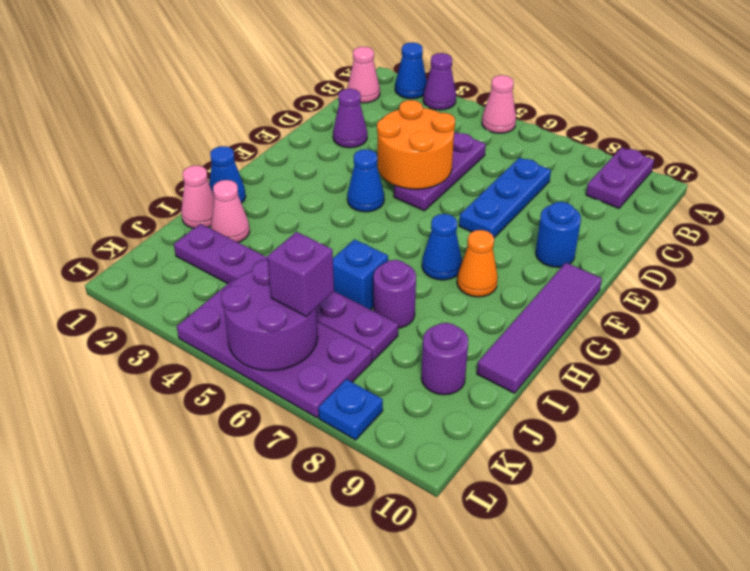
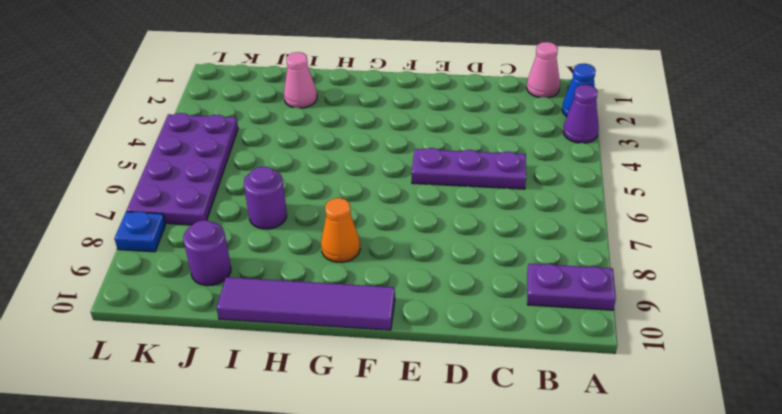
none -> pink cone A5 level 1
none -> blue plate C7:E7 level 1
none -> purple cone D2 level 1

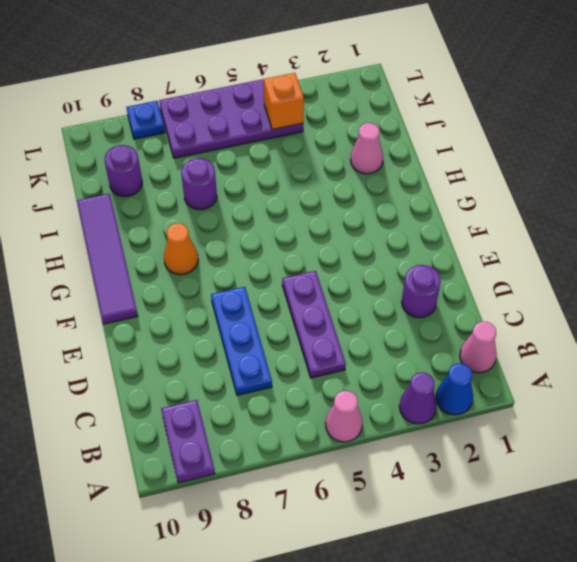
purple round brick D2 level 1 -> purple cone D2 level 1
orange brick K4 level 2 -> none
none -> blue round brick E9 level 1
none -> blue cone F4 level 1
none -> blue cone G7 level 1

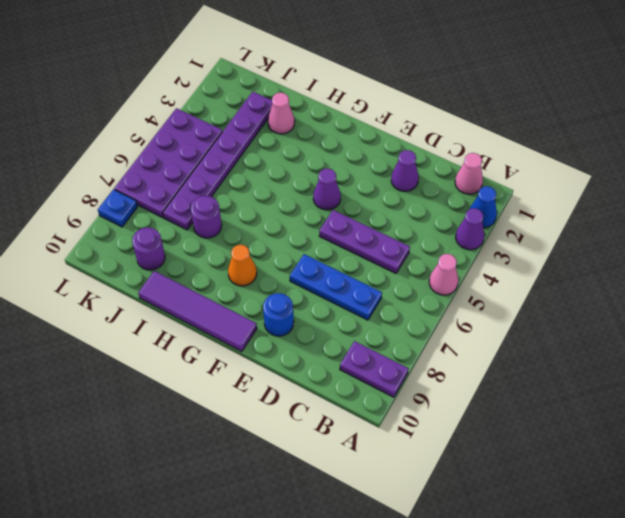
purple cone F4 level 1 -> blue cone F4 level 1
none -> blue cone G7 level 1
none -> blue cone H1 level 1
none -> pink cone I1 level 1

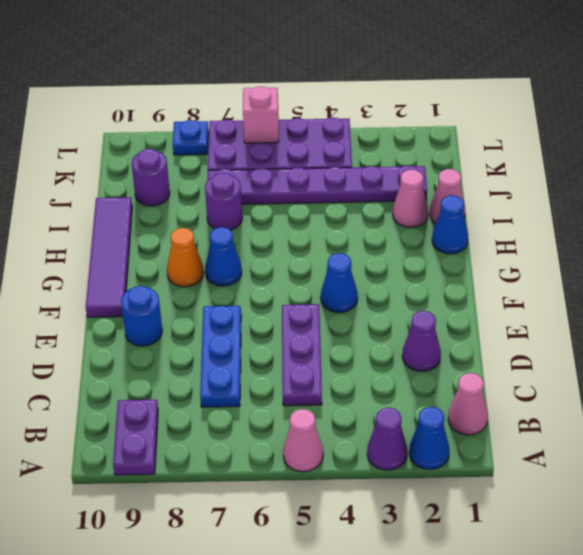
pink brick L6 level 2 -> purple round brick K5:L6 level 2
none -> blue brick I6 level 1
none -> orange round brick D4:E5 level 2
none -> purple brick K6 level 3

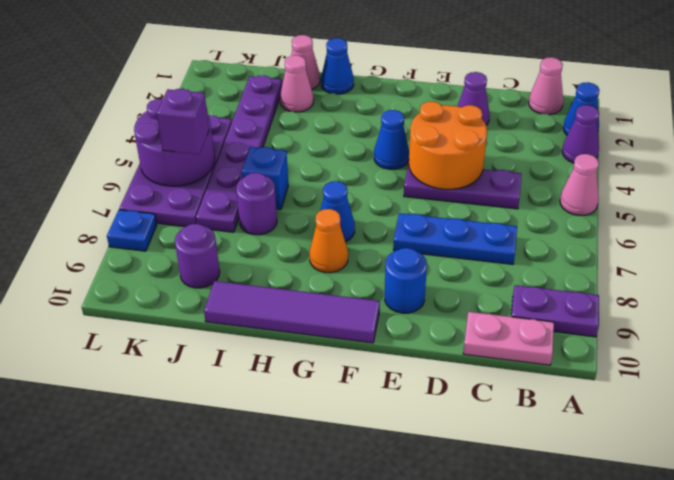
pink plate B10:C10 level 1 -> none

